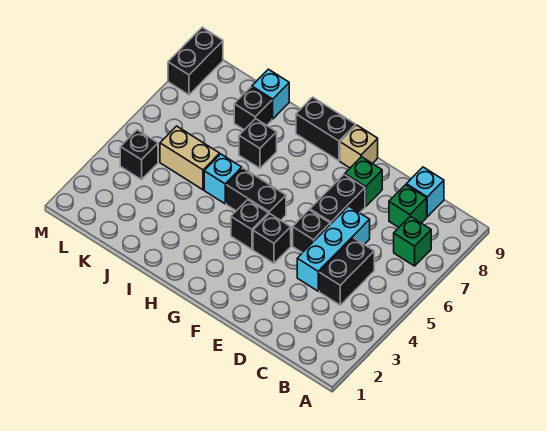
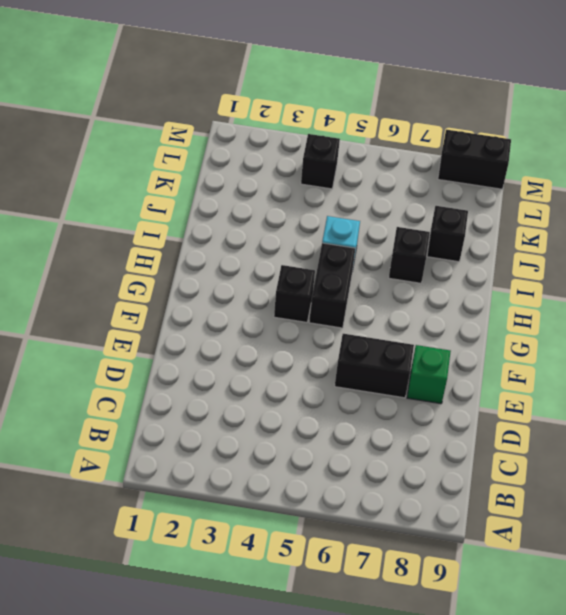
none -> green brick B7 level 1
none -> black brick C4:C5 level 1
none -> green brick C8 level 1

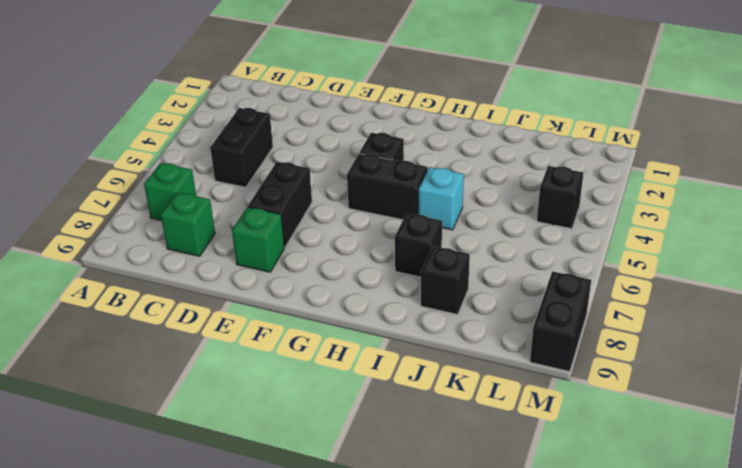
none -> cyan brick C9 level 1
none -> cyan brick D4:D6 level 1
none -> black brick E5 level 1

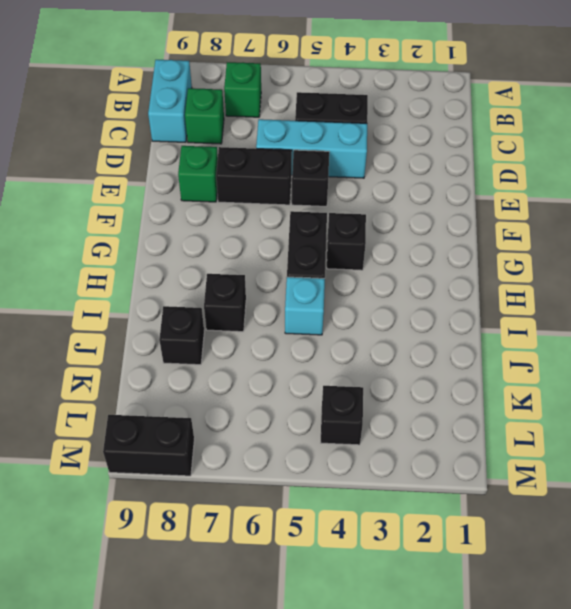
cyan brick B9:C9 level 1 -> cyan brick C9 level 1
none -> black brick F4 level 1
none -> tan brick F9 level 1
none -> black brick G9:H9 level 1

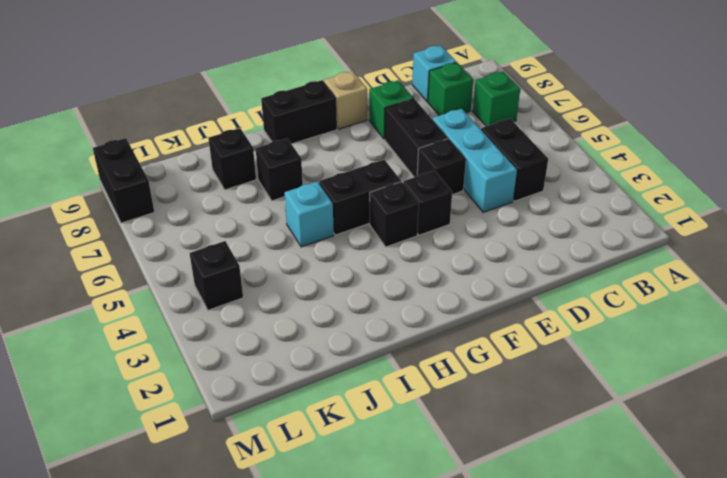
none -> tan brick J5:K5 level 1
none -> cyan brick J9 level 1

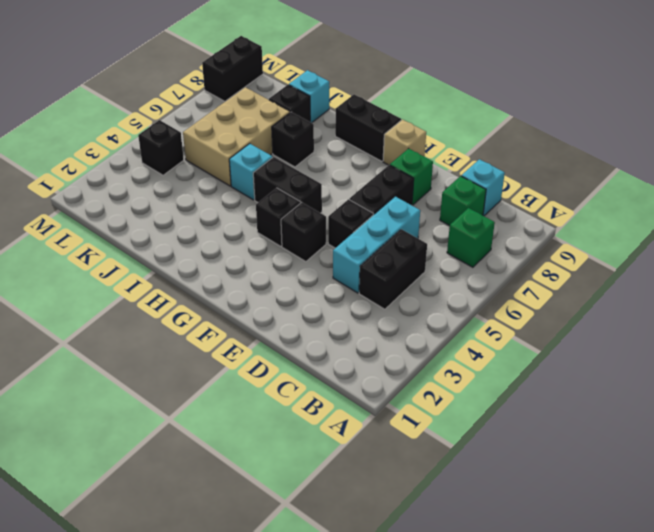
tan brick J5:K7 level 1 -> tan brick J5:K5 level 1

